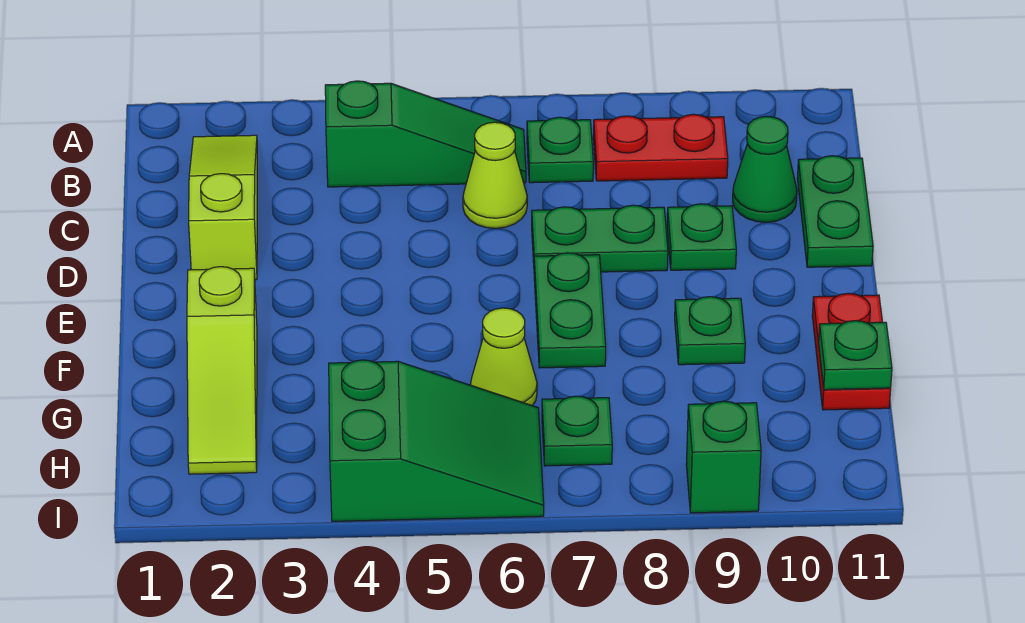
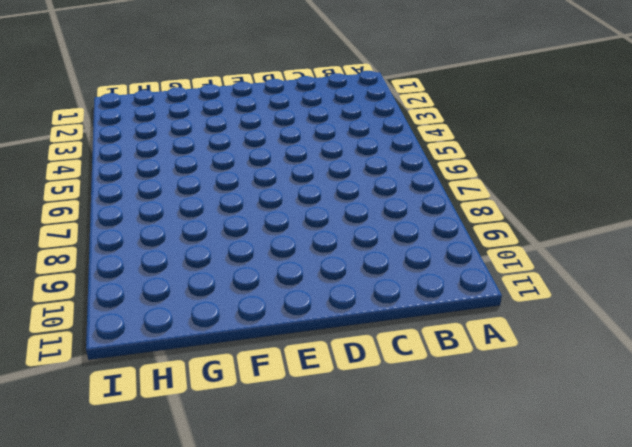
none -> lime slope B2:D2 level 1 top D
none -> green slope B4:B6 level 1 top 4
none -> green plate B7 level 1

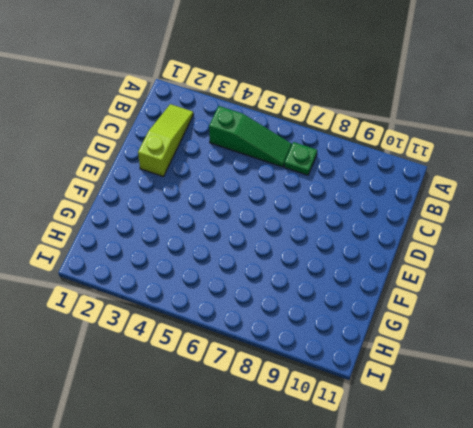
none -> red plate B8:B9 level 1
none -> lime cone C6 level 1
none -> green cone C10 level 1

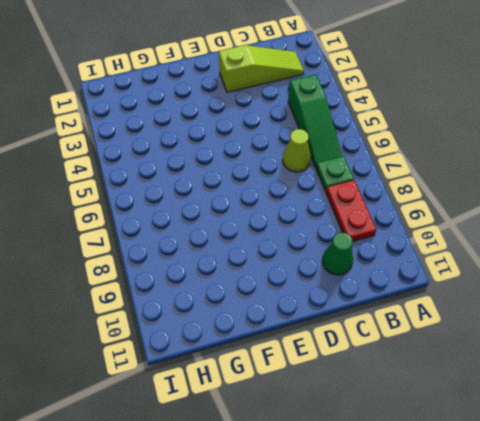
none -> green plate C11:D11 level 1
none -> green plate D7:D8 level 1
none -> green plate D9 level 1

